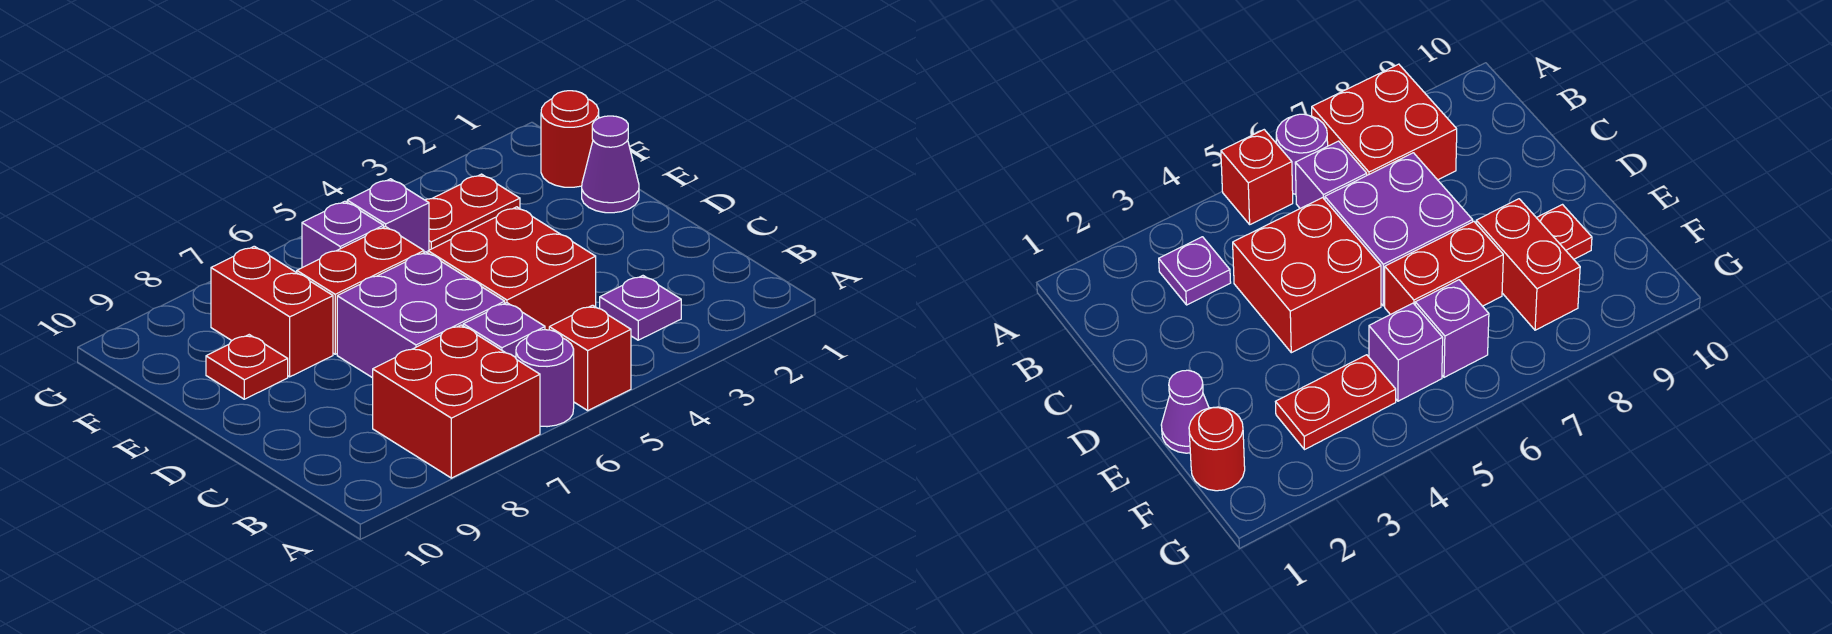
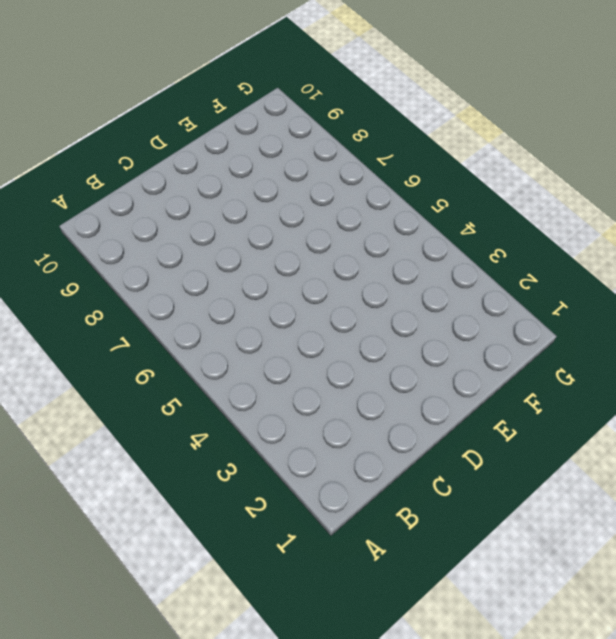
none -> red brick A5 level 1
none -> purple round brick A6 level 1
none -> red brick A7:B8 level 1

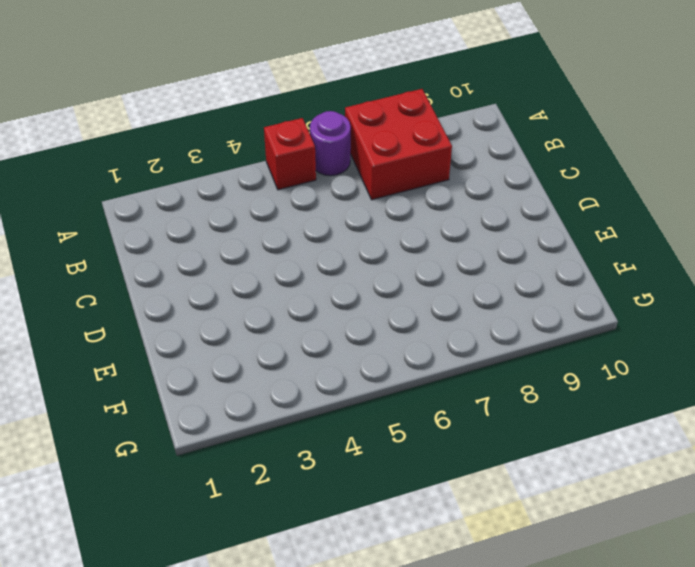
none -> purple plate B3 level 1
none -> purple brick B6 level 1
none -> red brick C4:D5 level 1

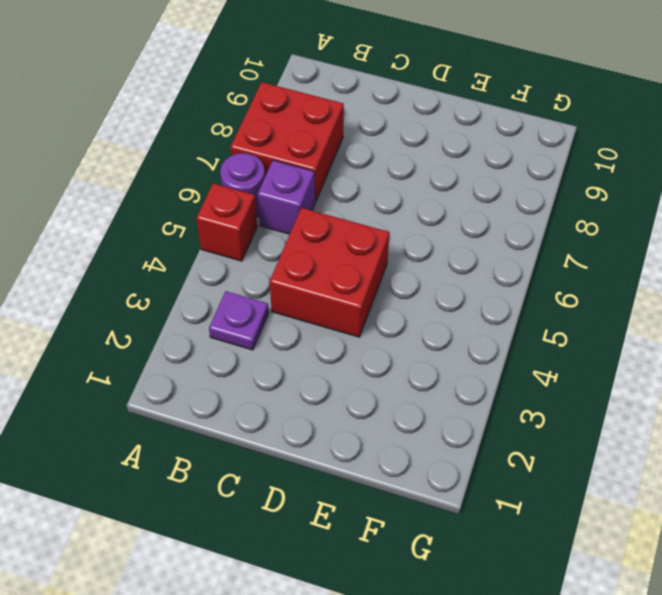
none -> purple brick C6:D7 level 1
none -> purple cone E1 level 1
none -> red brick E6:E7 level 1

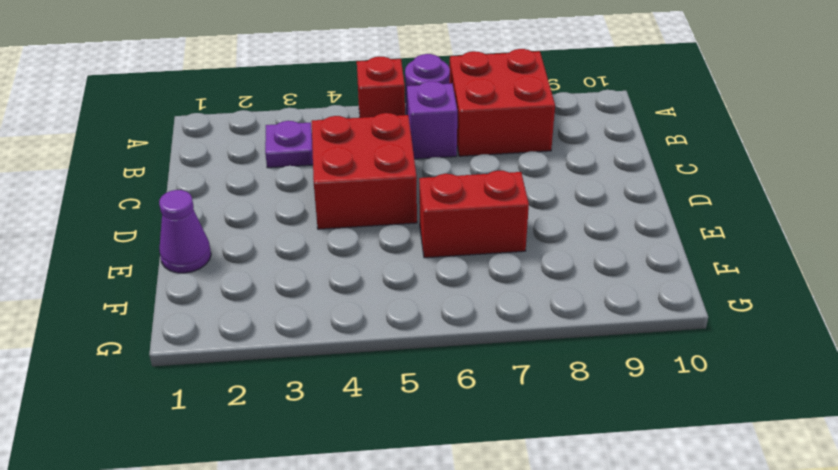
none -> purple brick C6:D7 level 1
none -> red brick E8:F8 level 1
none -> red plate E9 level 1

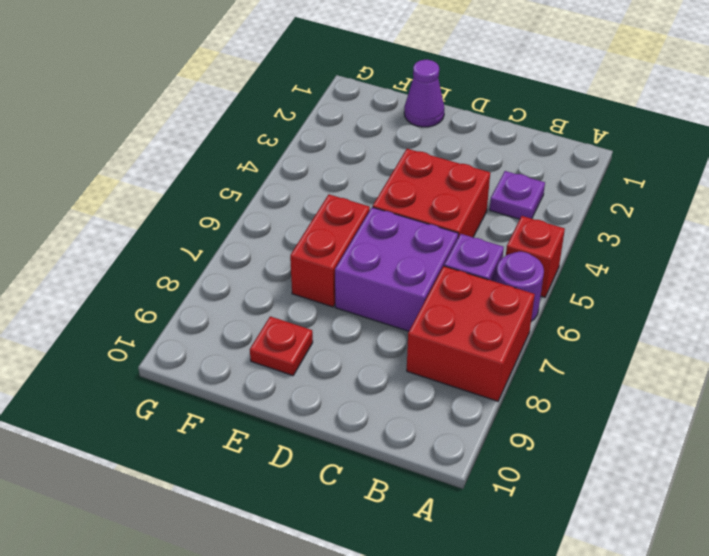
none -> red brick E8:F8 level 1
none -> red round brick F1 level 1
none -> red plate F3:F4 level 1

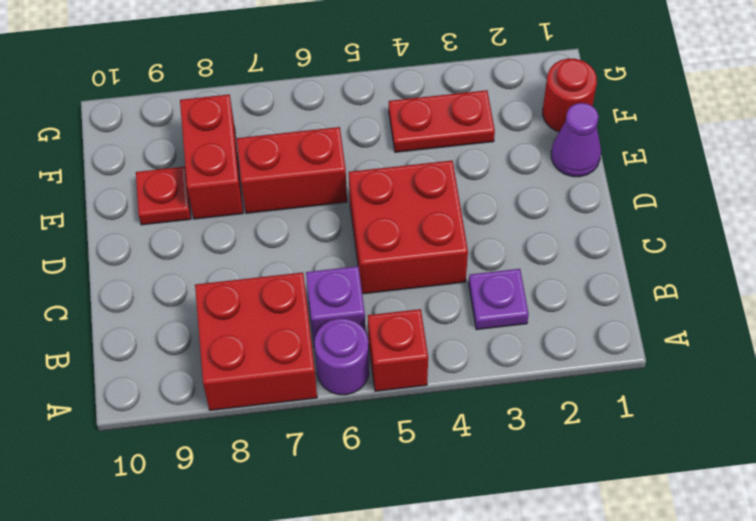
none -> purple brick C6:D7 level 1
none -> purple brick F5 level 1
none -> purple brick F6 level 1

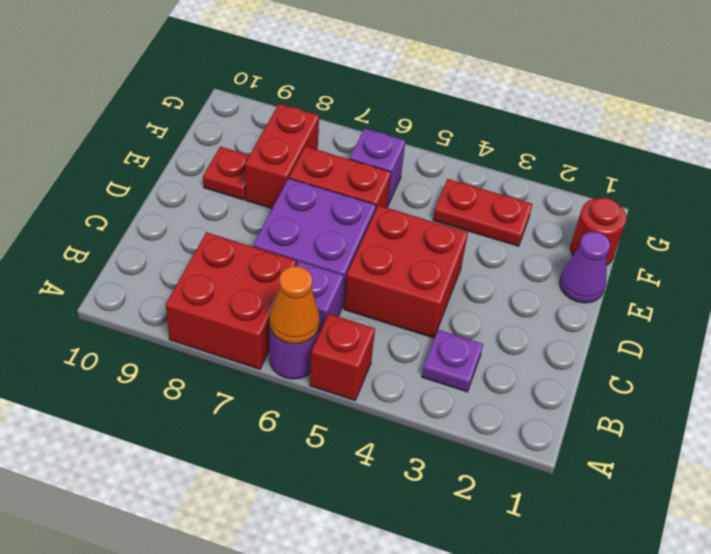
orange cone A6 level 2 -> none
none -> purple brick F5 level 1

